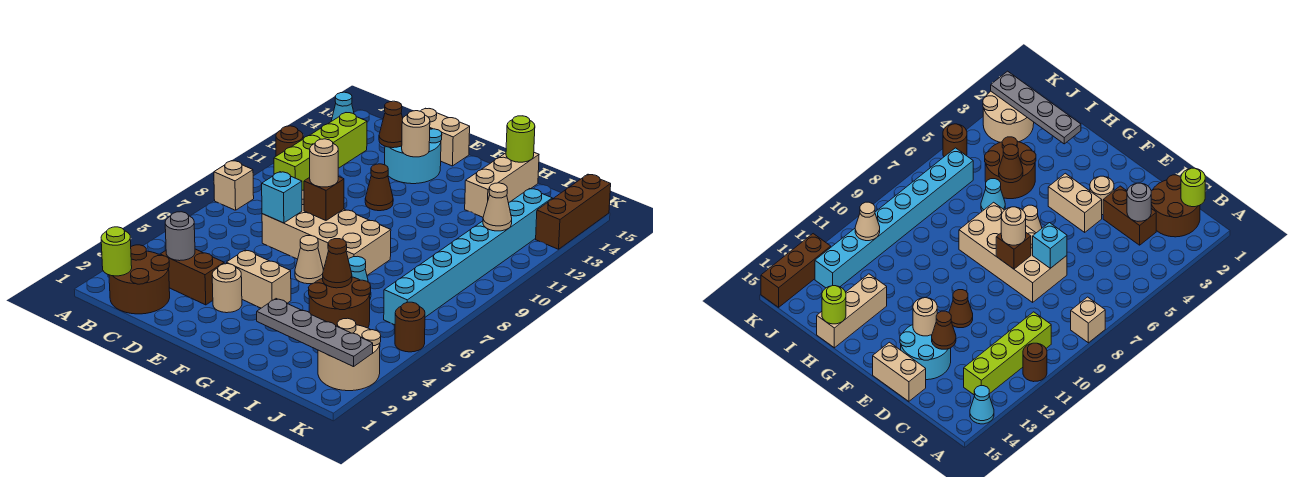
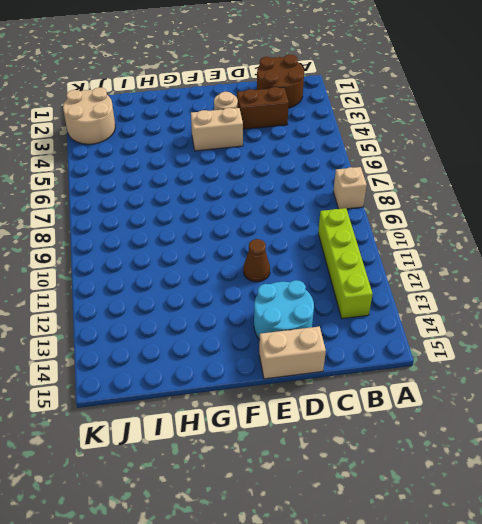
none -> brown round brick A11 level 1
none -> cyan cone A14 level 1
none -> tan brick D7:G8 level 1
none -> tan cone F6 level 1

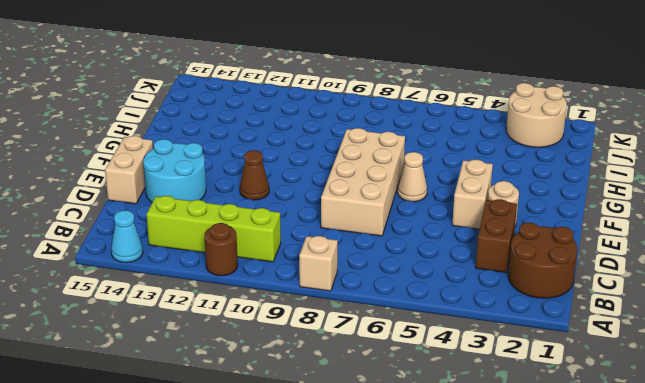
none -> brown round brick H4:I5 level 1
none -> cyan cone H6 level 1
none -> tan brick H13:H15 level 1
none -> cyan brick J6:J13 level 1

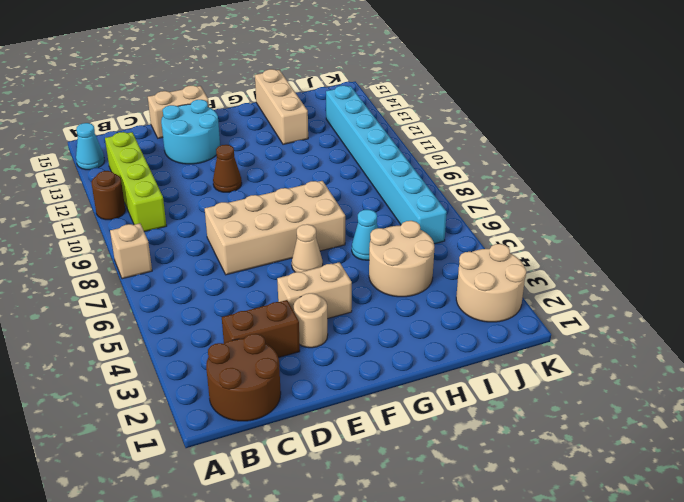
tan round brick H4:I5 level 1 -> brown round brick H4:I5 level 1
none -> brown round brick K5 level 1
none -> brown brick K13:K15 level 1
none -> lime round brick B1 level 2
none -> grey round brick C3 level 2

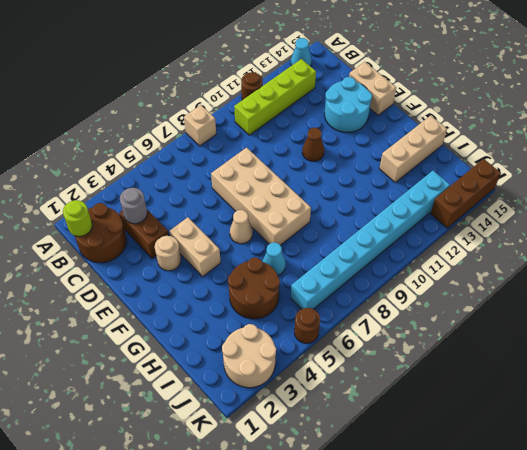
none -> cyan brick D7 level 2
none -> brown cone D13 level 2
none -> brown brick E8 level 2
none -> tan round brick E13 level 2

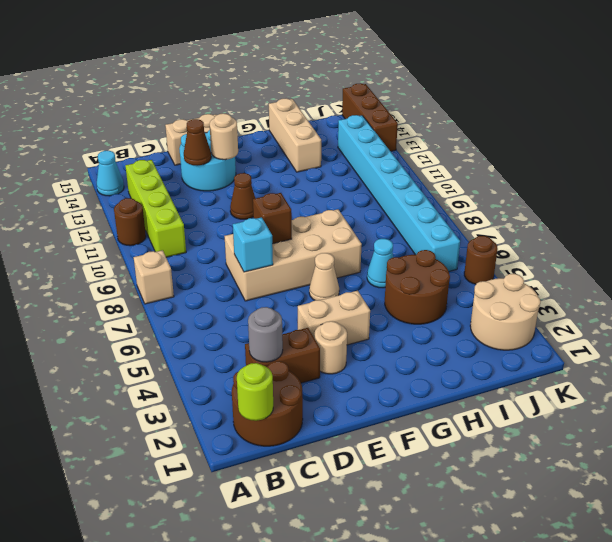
none -> grey plate H2:K2 level 2
none -> brown cone H5 level 2
none -> lime round brick H15 level 2
none -> tan cone J11 level 2

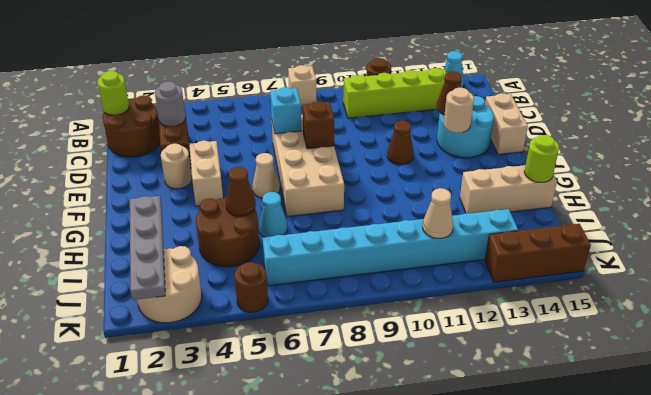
none -> tan round brick E8 level 3

